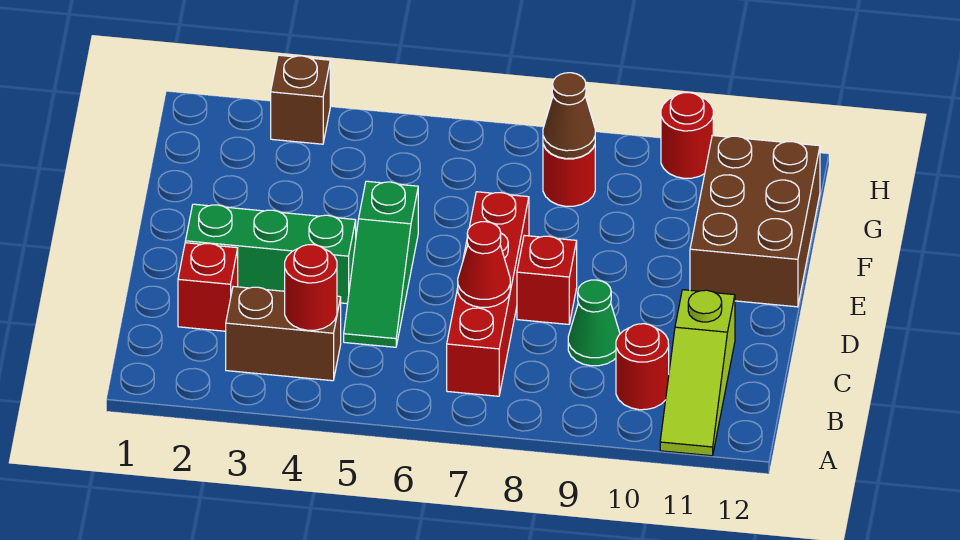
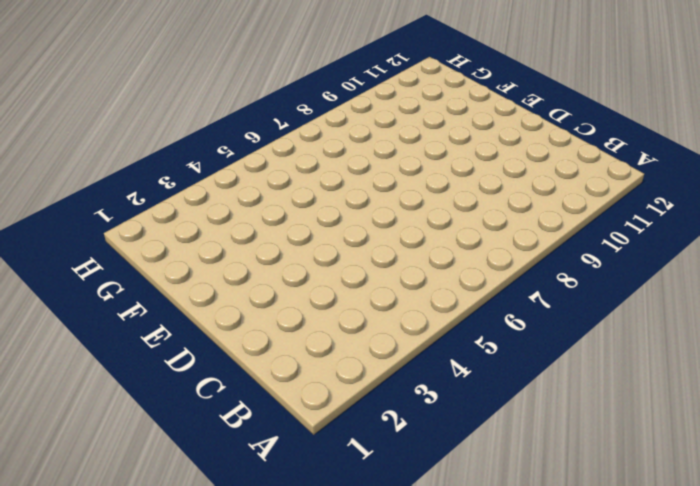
none -> lime slope A11:C11 level 1 top C
none -> brown brick B3:B4 level 1
none -> red brick B7:E7 level 1

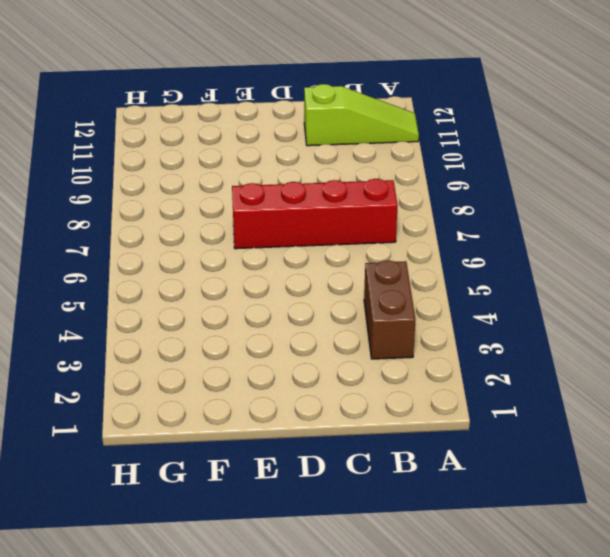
none -> red round brick B10 level 1
none -> red brick C2 level 1
none -> green slope C5:E5 level 1 top E

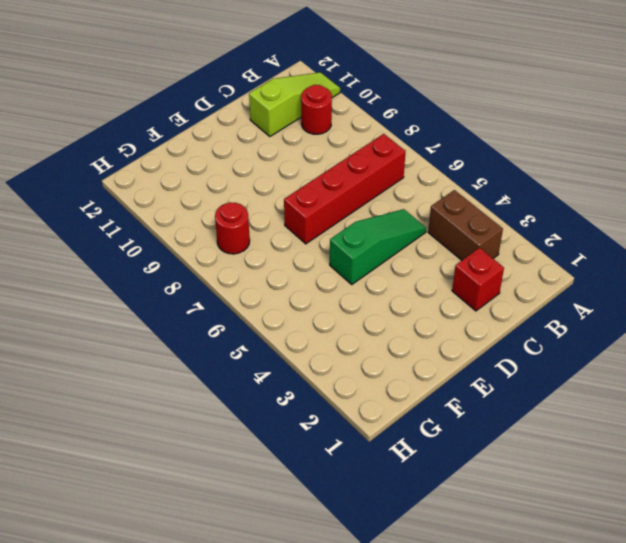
none -> green cone C9 level 1
none -> green brick D2:D4 level 1
none -> red brick D8 level 1

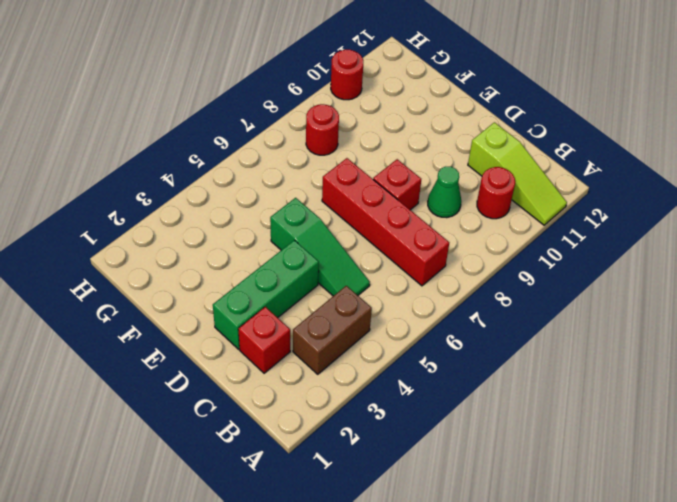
none -> brown brick E11:G12 level 1
none -> brown brick H3 level 1
none -> red round brick B4 level 2

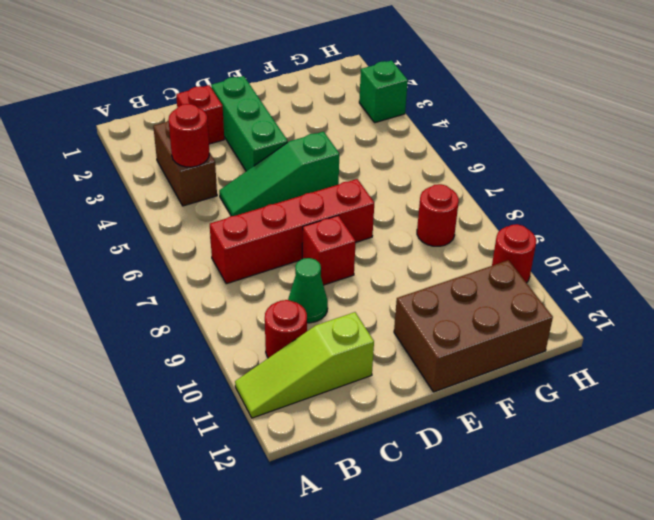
green brick H3 level 1 -> brown brick H3 level 1
none -> red cone C7 level 2
none -> brown cone G8 level 2

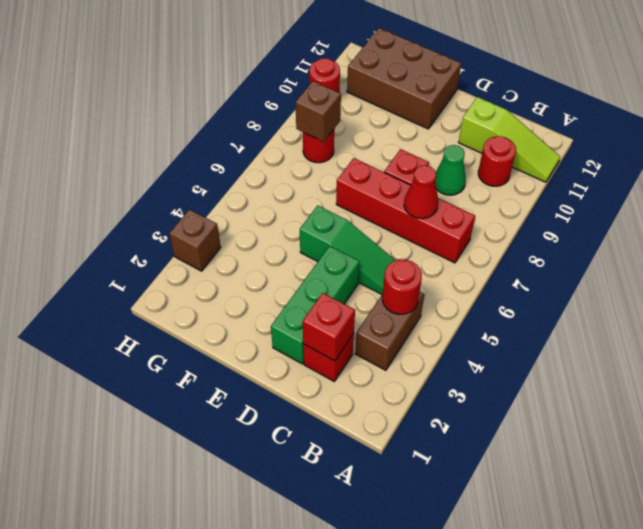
red brick C2 level 2 -> none
brown brick G8 level 2 -> brown cone G8 level 2

